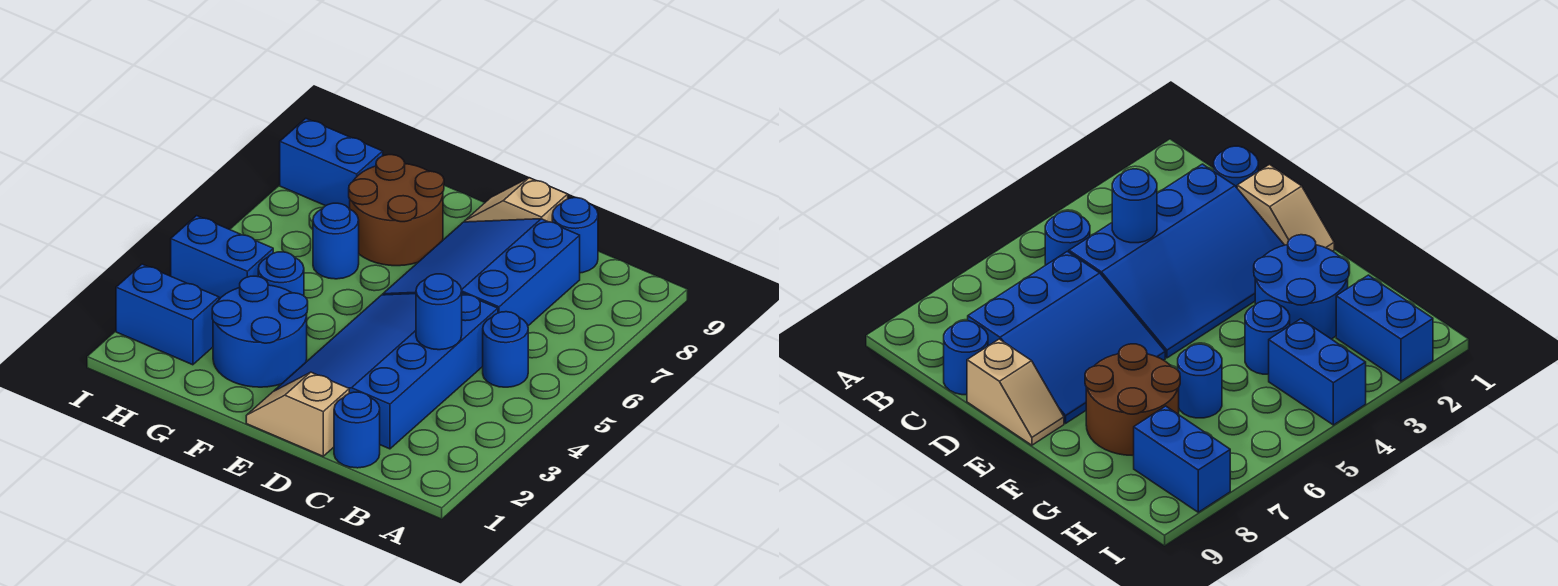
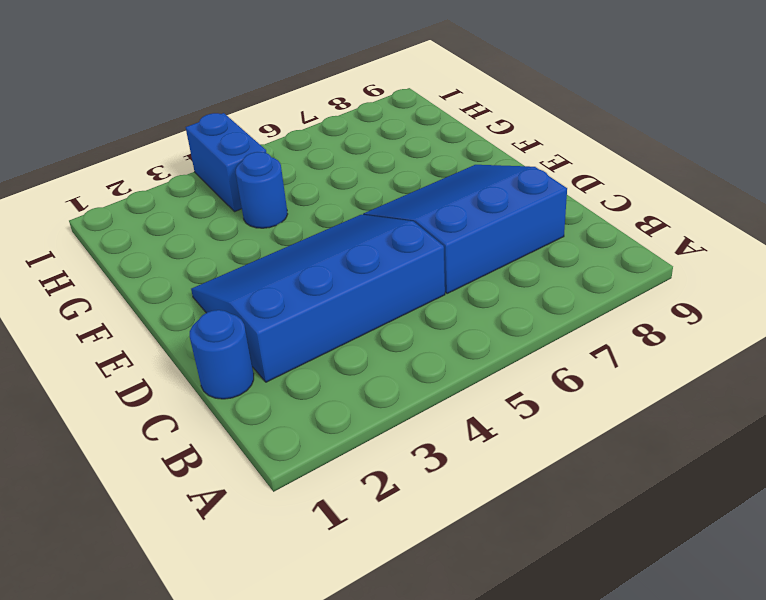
none -> blue round brick B5 level 1
none -> blue round brick C9 level 1
none -> tan slope D1:E1 level 1 top D

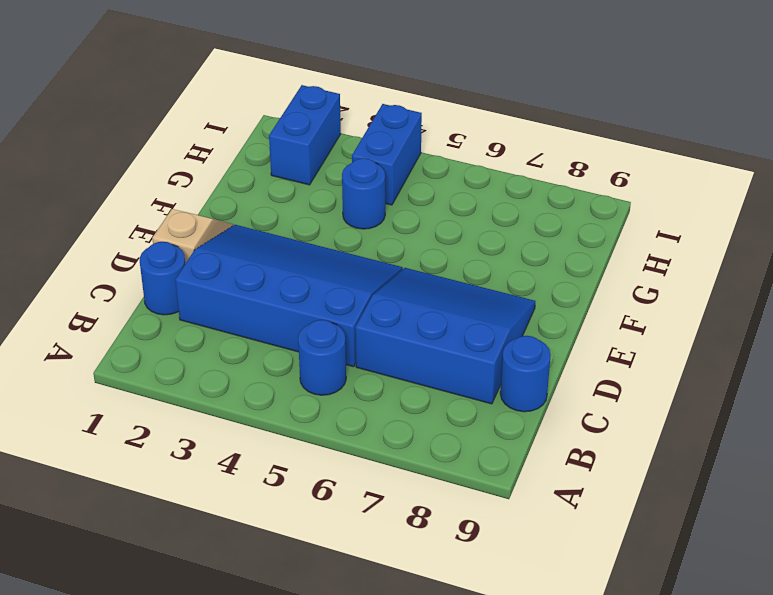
none -> tan slope D9:E9 level 1 top D
none -> blue round brick F2:G3 level 1
none -> brown round brick F7:G8 level 1

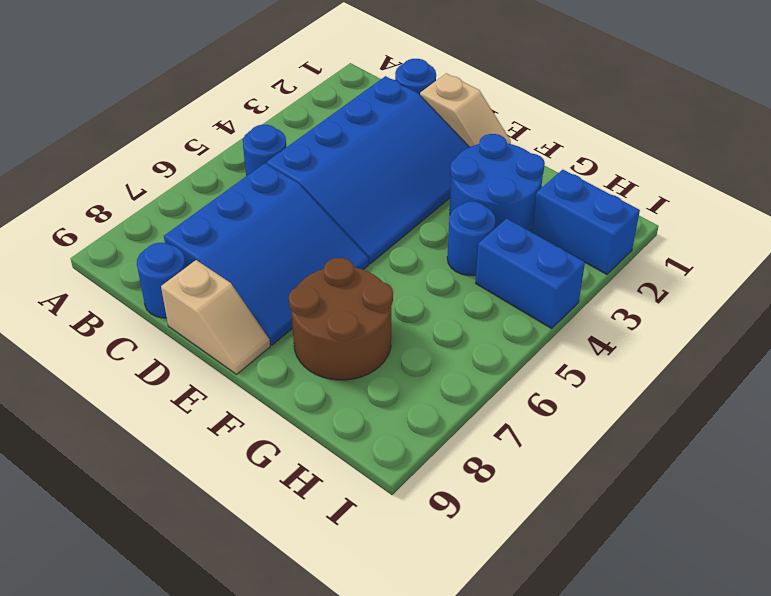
none -> blue round brick G6 level 1
none -> blue brick H8:I8 level 1
none -> blue round brick C4 level 2

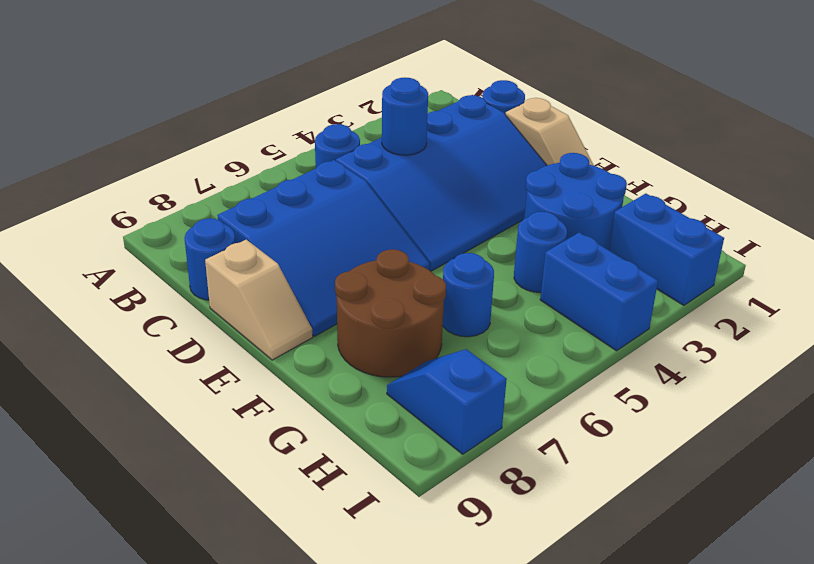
blue slope H8:I8 level 1 top I -> blue brick H8:I8 level 1

